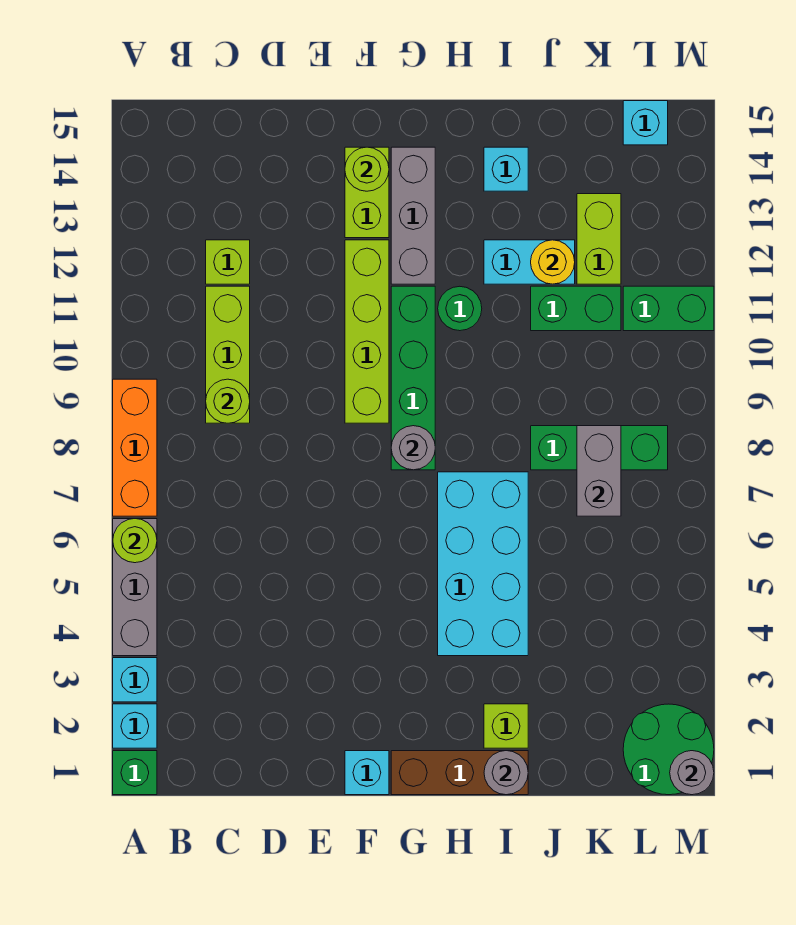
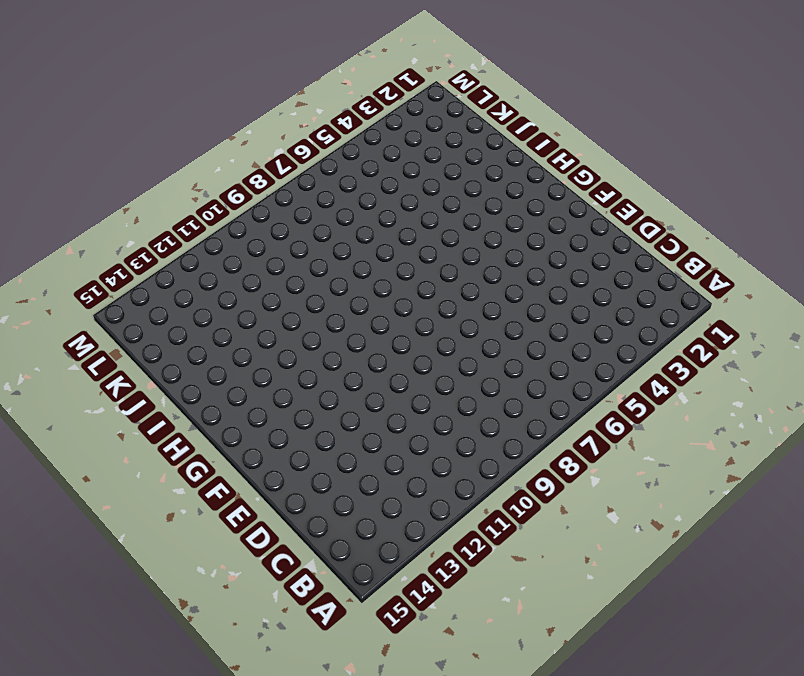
none -> green brick A1 level 1
none -> cyan brick A2 level 1
none -> cyan brick A3 level 1
none -> grey brick A4:A6 level 1

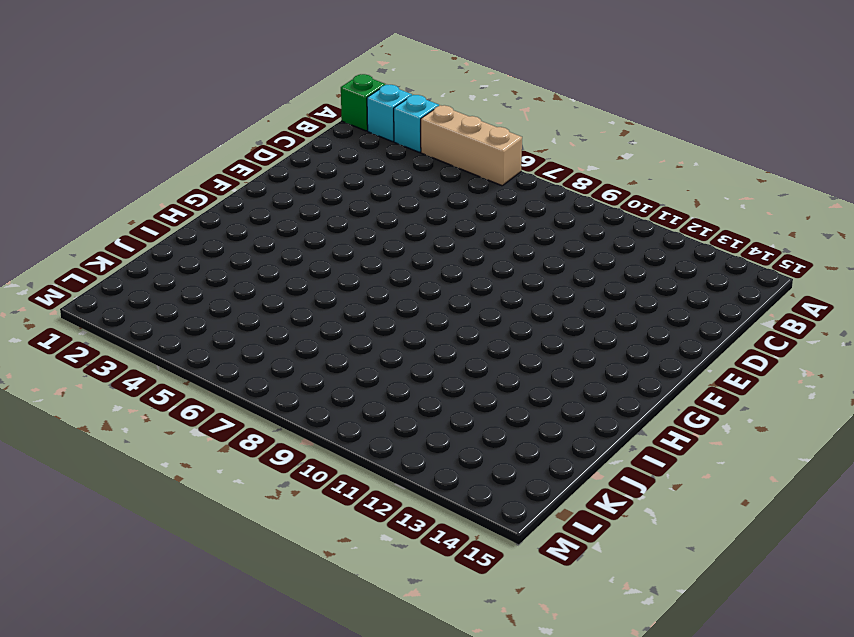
tan brick A4:A6 level 1 -> grey brick A4:A6 level 1
none -> orange brick A7:A9 level 1
none -> lime brick C9:C11 level 1
none -> lime brick C12 level 1
none -> cyan brick F1 level 1

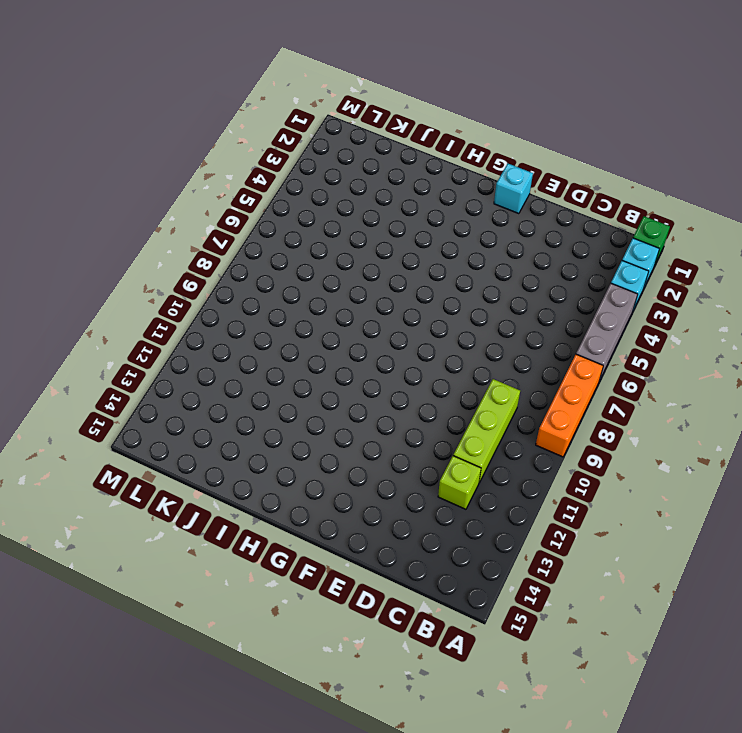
none -> lime brick F9:F12 level 1
none -> lime brick F13:F14 level 1
none -> brown brick G1:I1 level 1
none -> green brick G8:G11 level 1

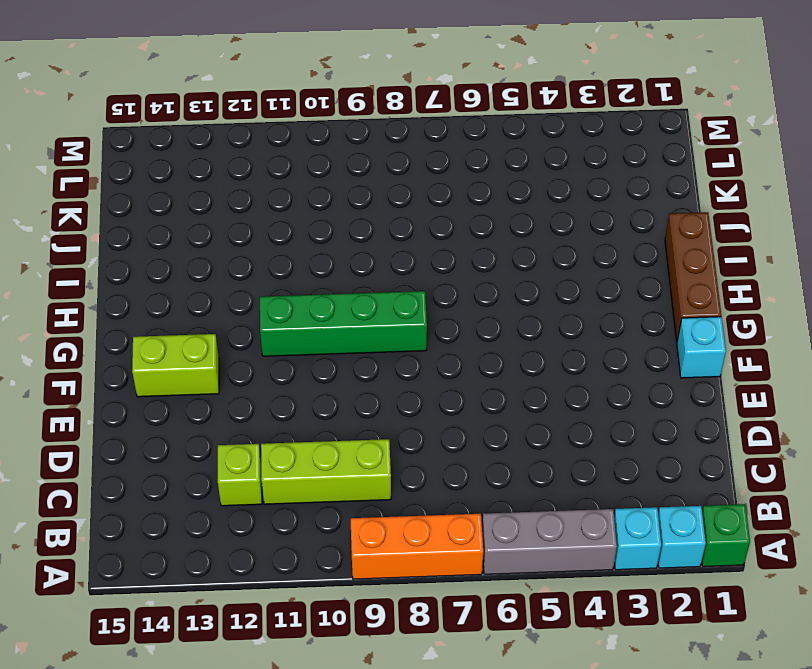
none -> lime brick F9:F12 level 1
none -> grey brick G12:G14 level 1
none -> cyan brick H4:I7 level 1
none -> green round brick H11 level 1

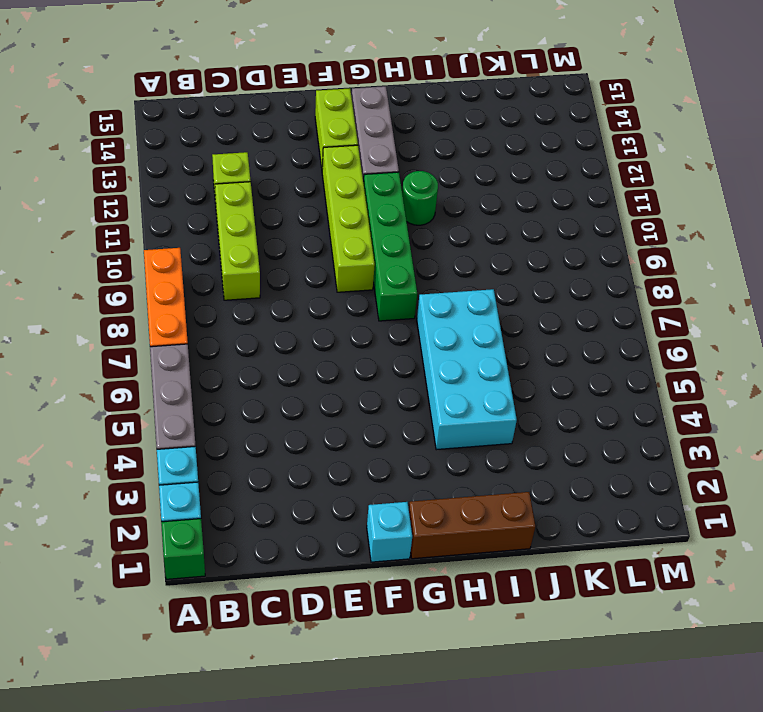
none -> lime brick I2 level 1
none -> cyan brick I12:J12 level 1
none -> cyan brick I14 level 1
none -> green brick J8:L8 level 1

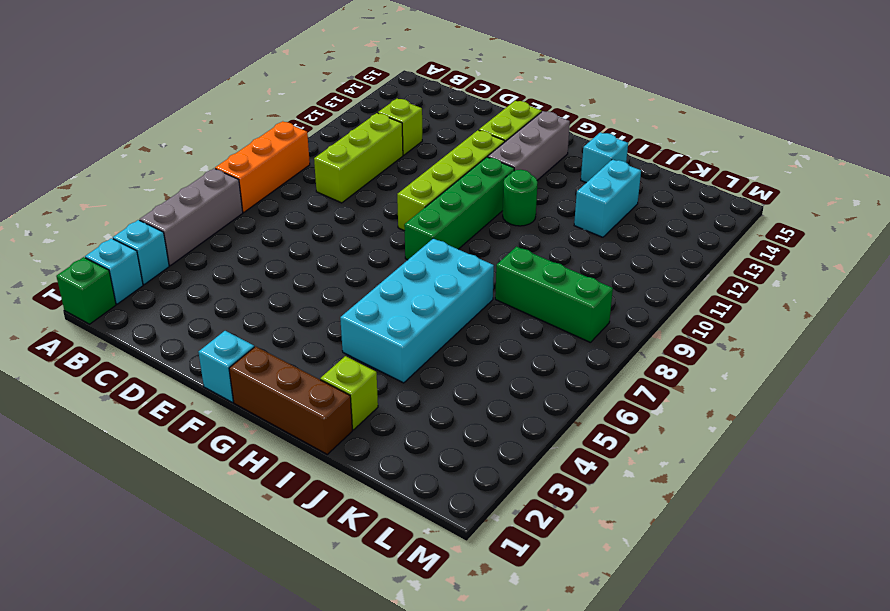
cyan brick J12:J13 level 1 -> cyan brick I12:J12 level 1
none -> green brick J11:K11 level 1
none -> lime brick K12:K13 level 1
none -> green round brick L1:M2 level 1
none -> green brick L11:M11 level 1

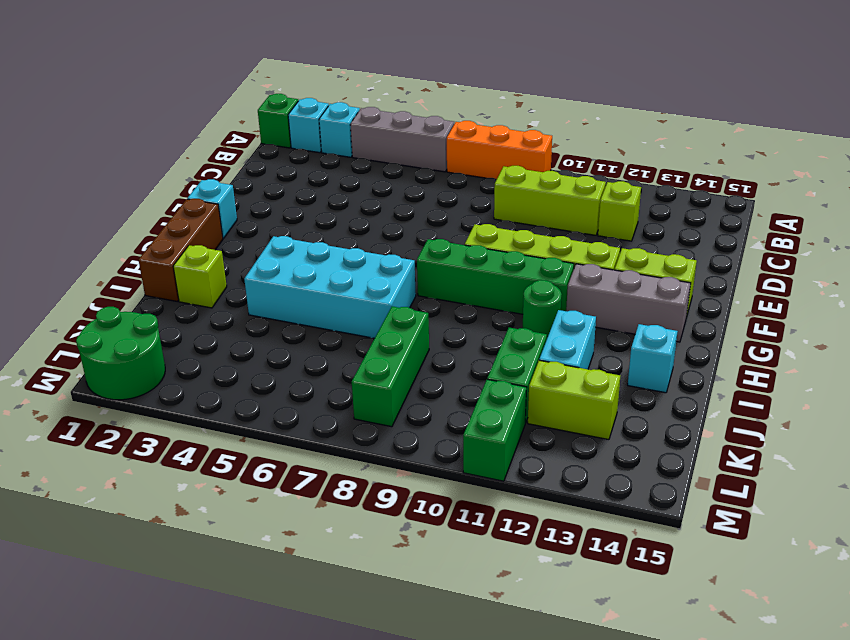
none -> cyan brick L15 level 1
none -> lime round brick A6 level 2
none -> lime round brick C9 level 2
none -> lime round brick F14 level 2

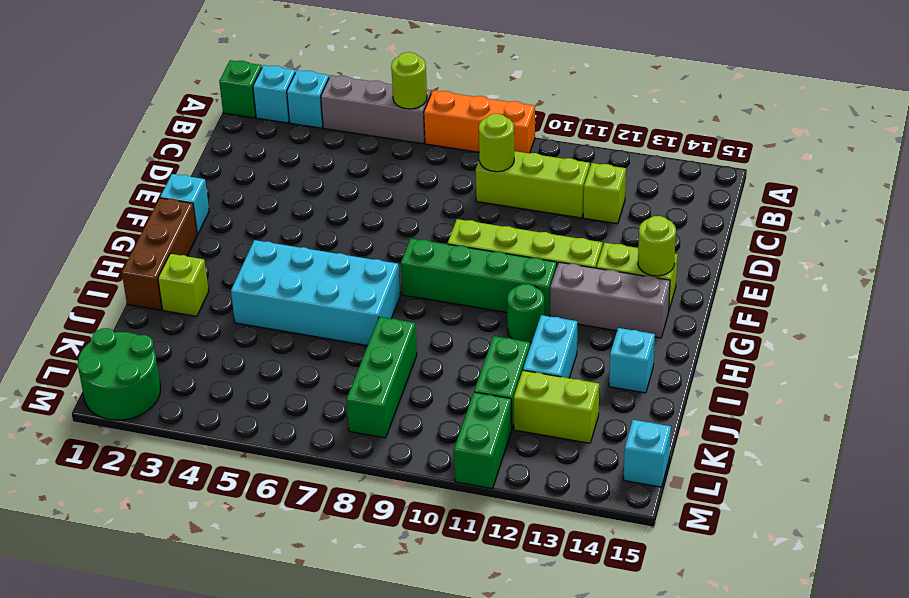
none -> grey round brick G8 level 2
none -> grey round brick I1 level 2
none -> yellow round brick J12 level 2
none -> grey brick K7:K8 level 2

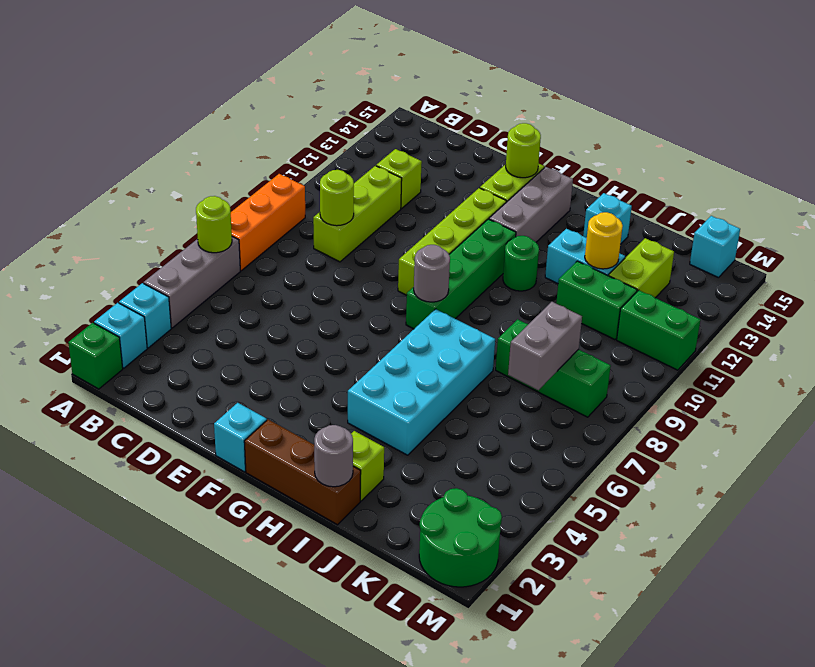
none -> grey round brick M1 level 2

